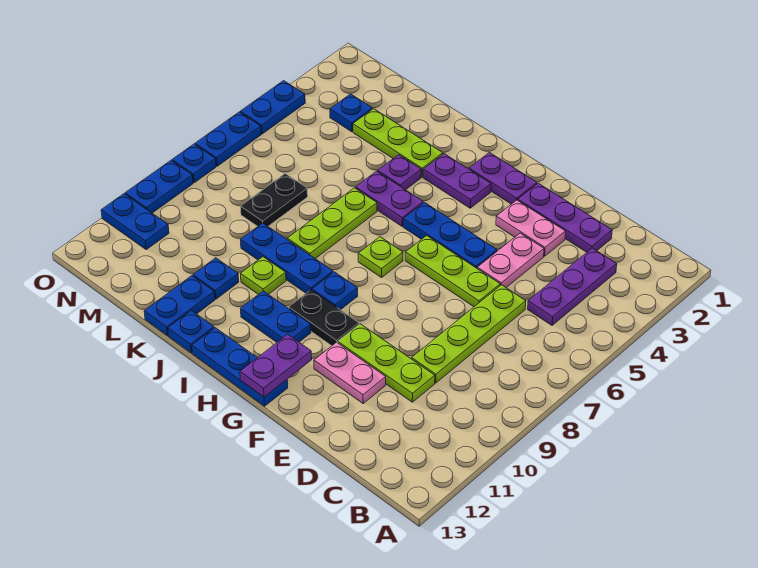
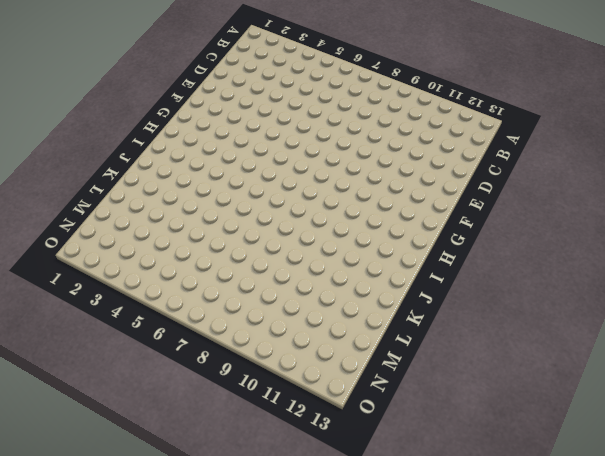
none -> purple plate C3:C5 level 1
none -> purple plate D2:F2 level 1
none -> lime plate D6:D9 level 1
none -> lime plate D10:F10 level 1

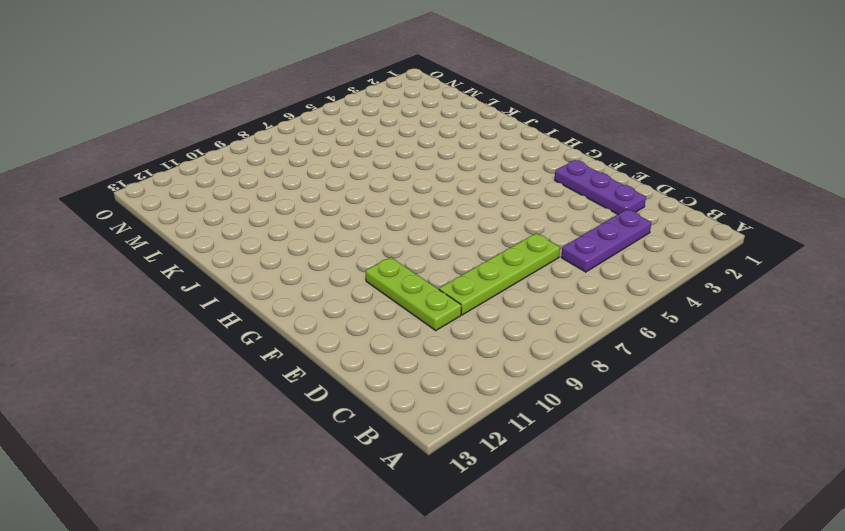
none -> pink plate E3:F3 level 1
none -> pink plate E4:E5 level 1
none -> lime plate E6:G6 level 1
none -> pink plate E11:F11 level 1

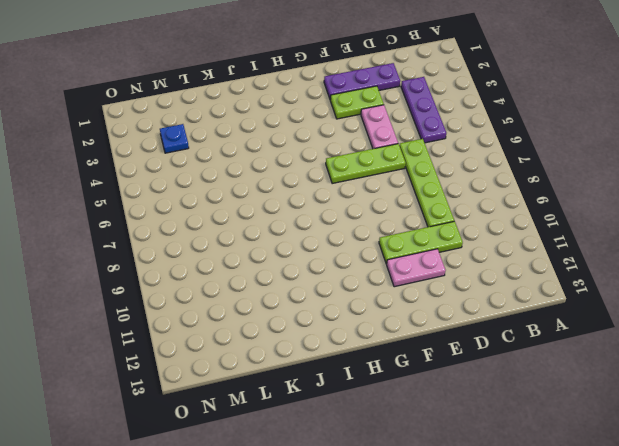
lime plate E3:F3 level 1 -> pink plate E3:F3 level 1
none -> blue plate F5:H5 level 1
none -> purple plate G2:H2 level 1
none -> black plate G10:H10 level 1
none -> blue plate G13:I13 level 1

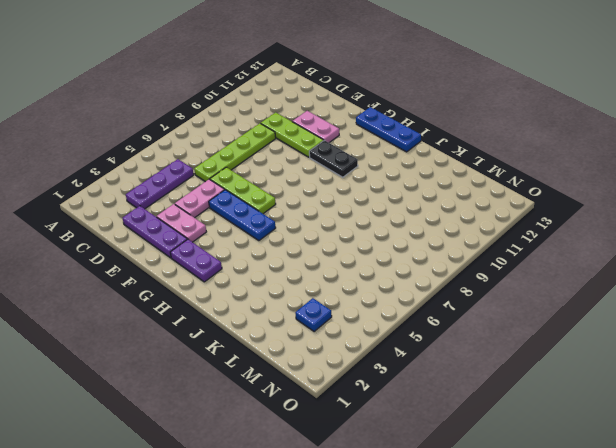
none -> purple plate H3:I3 level 1
none -> lime plate H7 level 1
none -> blue plate H9 level 1
none -> blue plate H11:I11 level 1

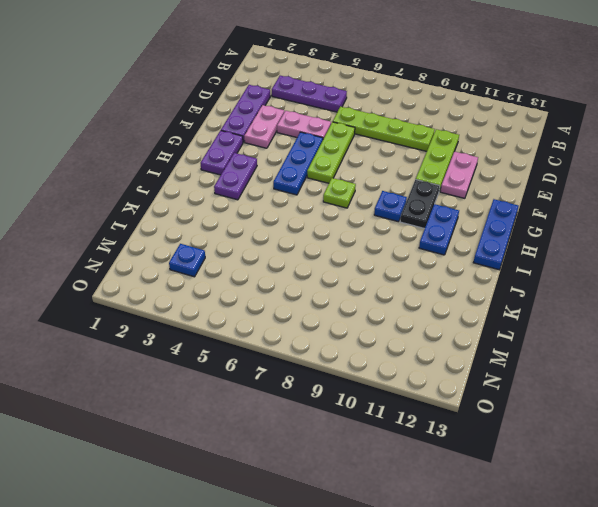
none -> purple plate I5:J5 level 1
none -> blue plate I9:K9 level 1
none -> lime plate J3:L3 level 1
none -> purple plate J4 level 1

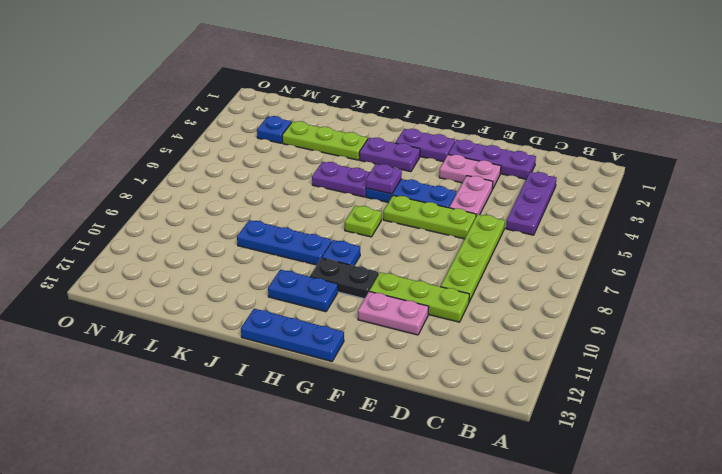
purple plate H5 level 2 -> purple plate J4 level 1
none -> lime plate J6:J8 level 1
none -> lime plate J10 level 1
none -> blue plate J13 level 1
none -> blue plate K11 level 1

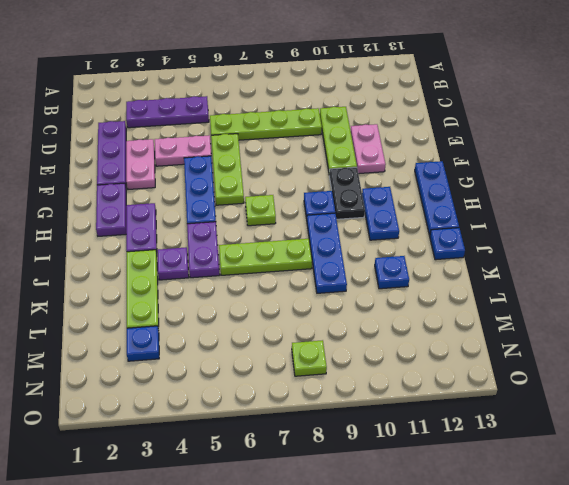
lime plate N8 level 1 -> lime plate J10 level 1
none -> blue plate K12:K13 level 1
none -> black plate L7:L8 level 1
none -> blue plate N11:O11 level 1
none -> blue plate O4:O5 level 1

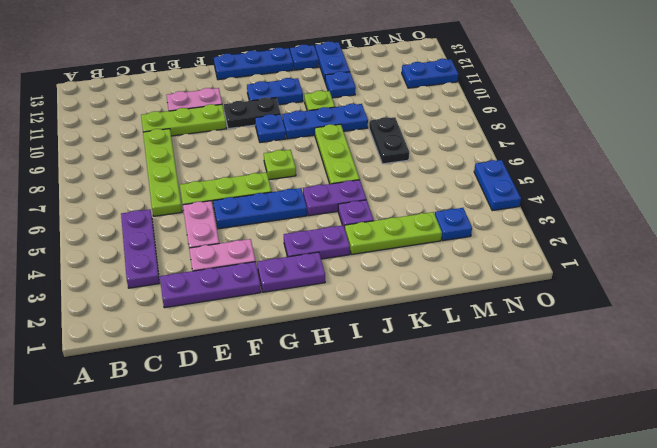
none -> blue plate O6:O7 level 1
none -> blue plate O8 level 1
none -> blue plate O9:O10 level 1
none -> purple plate G12:G13 level 2

